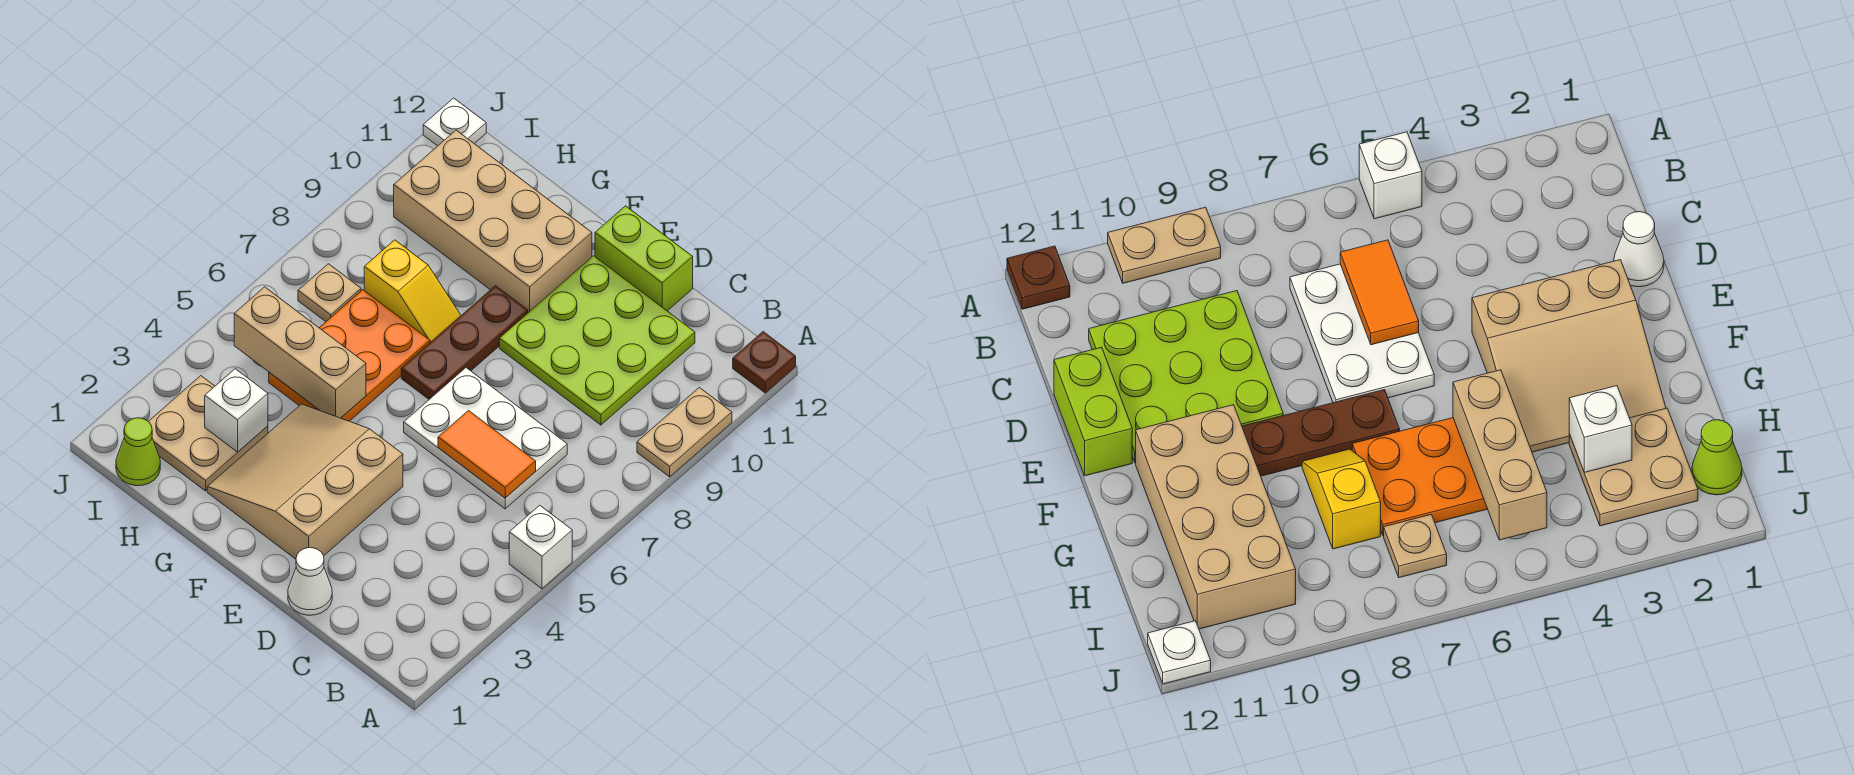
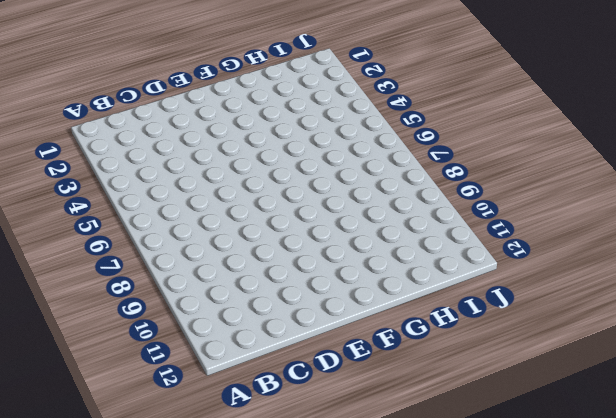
none -> white brick A5 level 1
none -> tan plate A9:A10 level 1
none -> brown plate A12 level 1

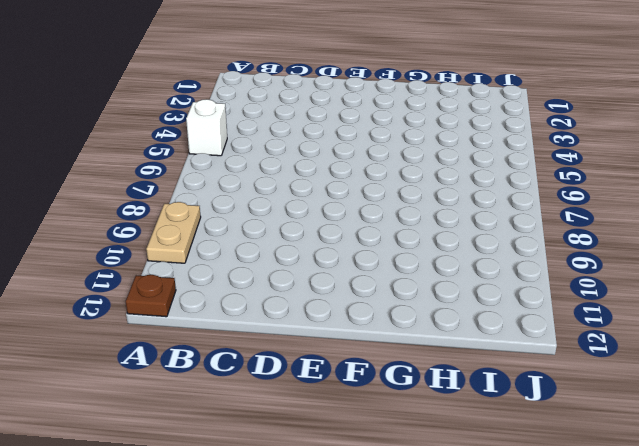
none -> white plate C6:E7 level 1
none -> lime plate C9:E11 level 1
none -> white cone D1 level 1

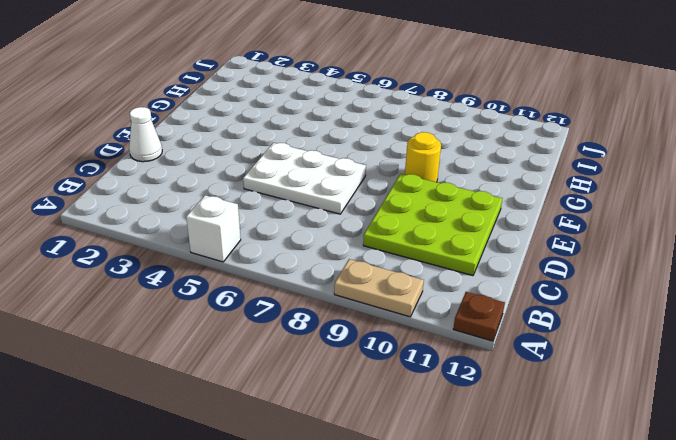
white plate D5:E7 level 1 -> white plate C6:E7 level 1
yellow round brick F9 level 1 -> brown plate F7:F9 level 1
none -> lime brick D12:E12 level 1
none -> tan slope E2:G4 level 1 top E
none -> tan brick F10:I11 level 1

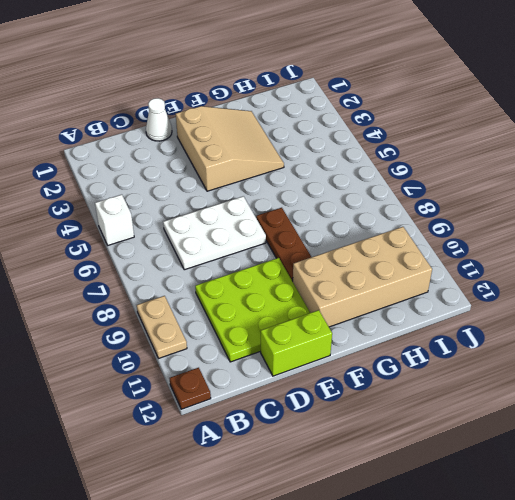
none -> orange plate G5:H7 level 1
none -> yellow slope G8:H8 level 1 top H
none -> tan plate H2:I3 level 1

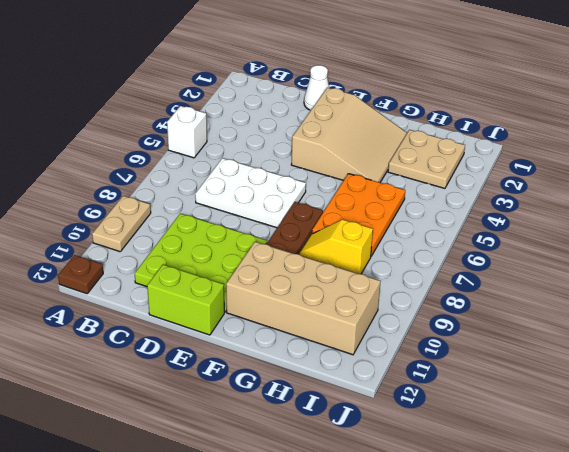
none -> lime cone I1 level 1
none -> tan plate I7 level 1
none -> white plate J12 level 1

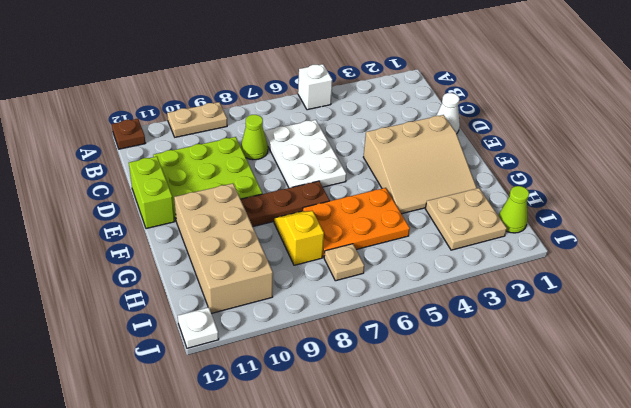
lime cone C8 level 1 -> none
none -> orange tile C6:D6 level 2
none -> tan brick G5:I5 level 2
none -> white brick H3 level 2

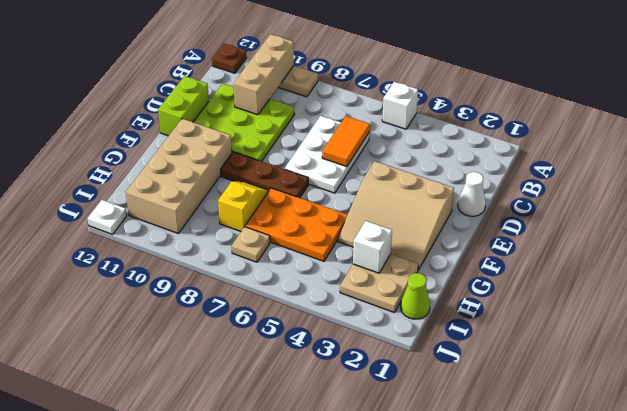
tan brick A10:C10 level 2 -> tan brick G5:I5 level 2

